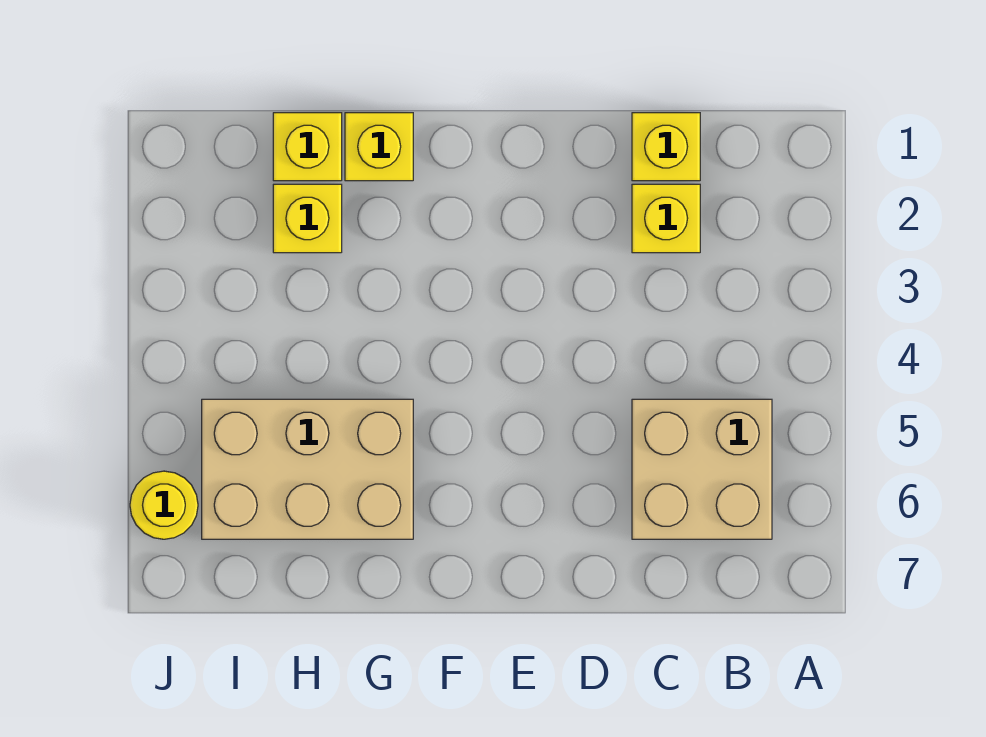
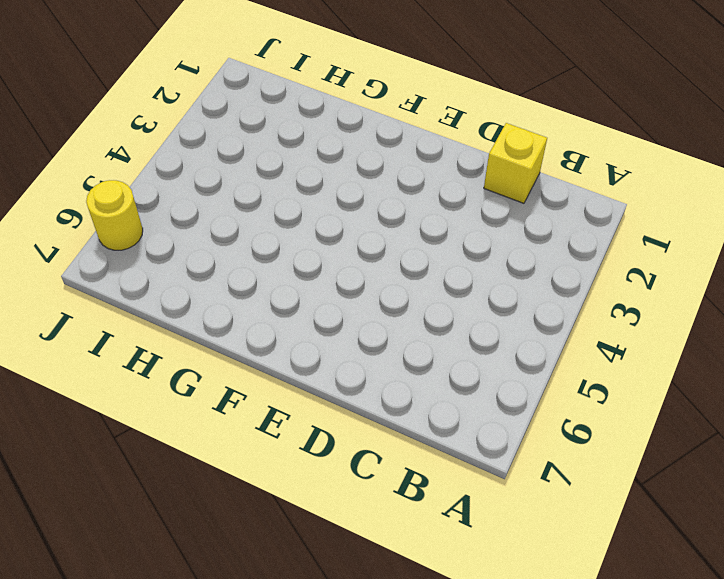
none -> tan brick B5:C6 level 1
none -> yellow brick C2 level 1

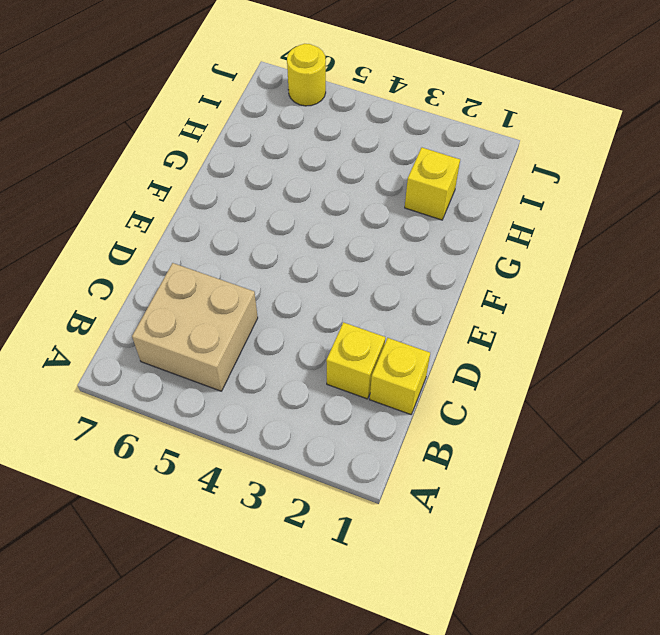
none -> yellow brick G1 level 1
none -> tan brick G5:I6 level 1

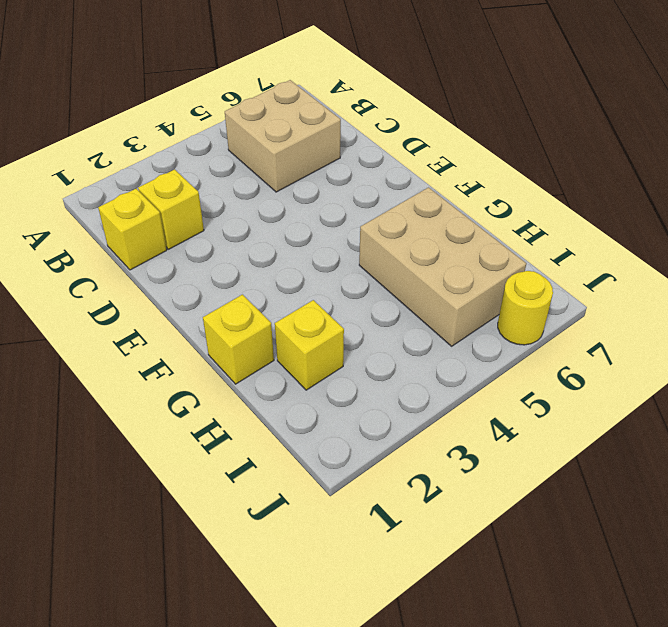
none -> yellow brick H1 level 1

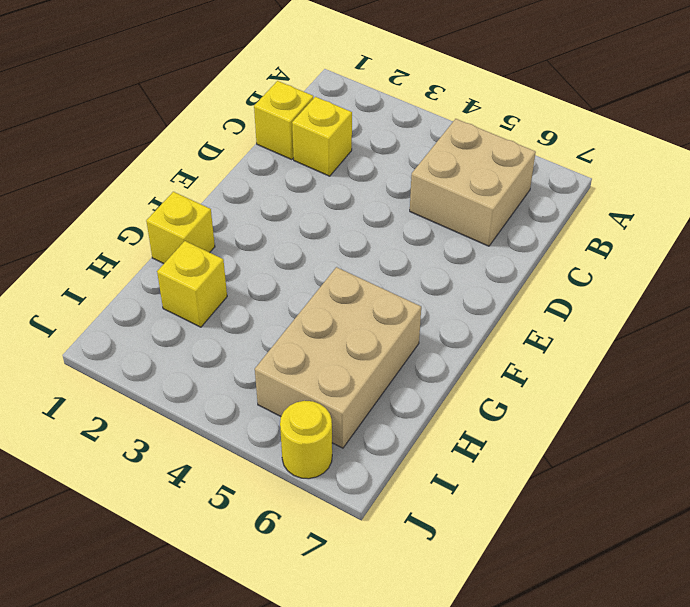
none -> yellow brick H1 level 1

